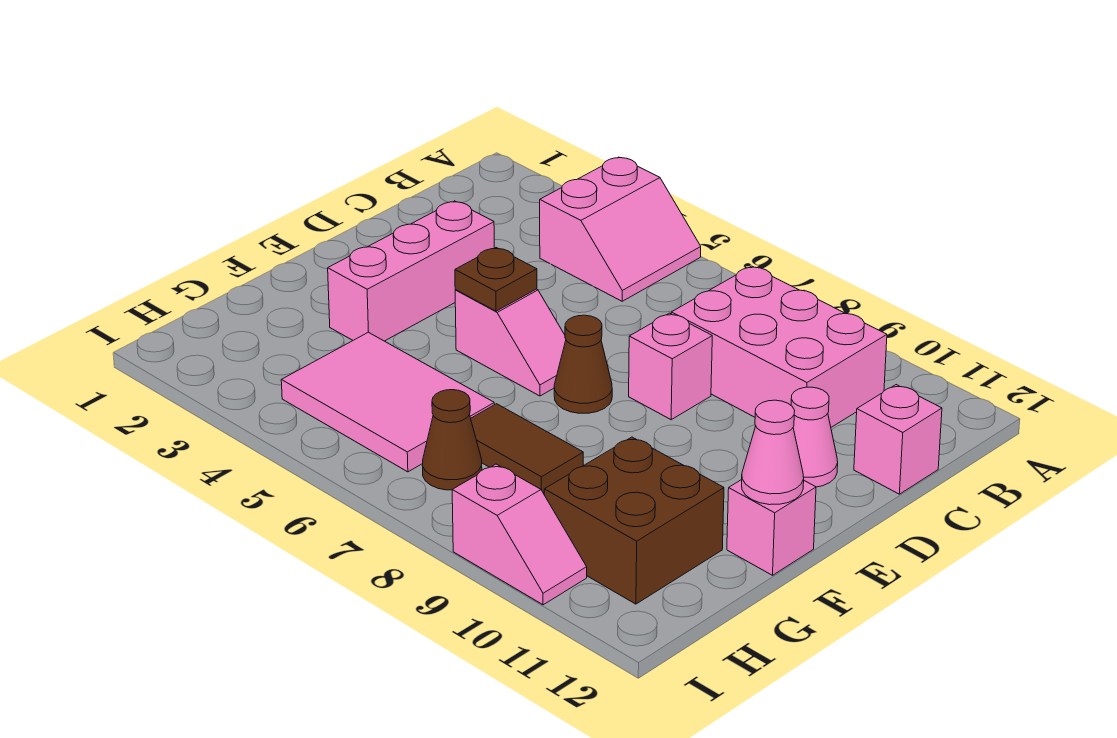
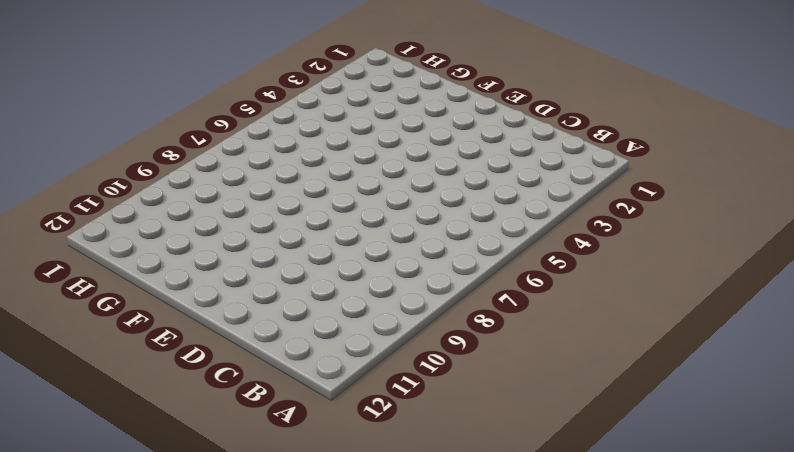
none -> pink slope A4:B5 level 1 top 4
none -> pink brick B8:C10 level 1
none -> pink brick C12 level 1

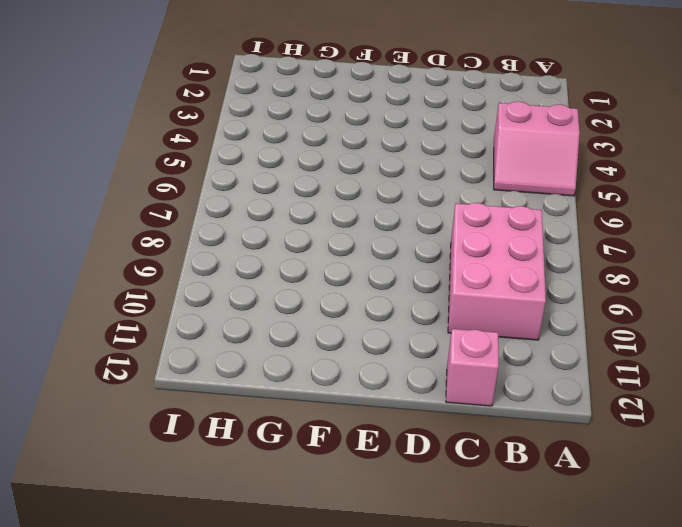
none -> pink brick D3:F3 level 1
none -> pink brick D8 level 1
none -> pink cone D11 level 1

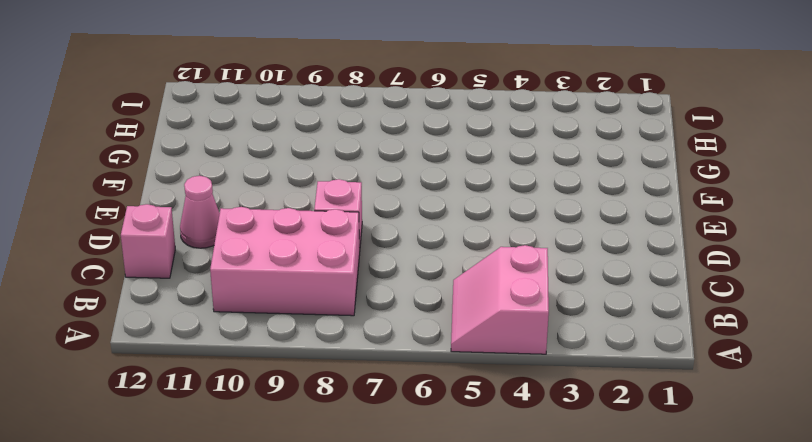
none -> pink brick D3:F3 level 1
none -> pink slope E5:E6 level 1 top 5
none -> brown cone E7 level 1

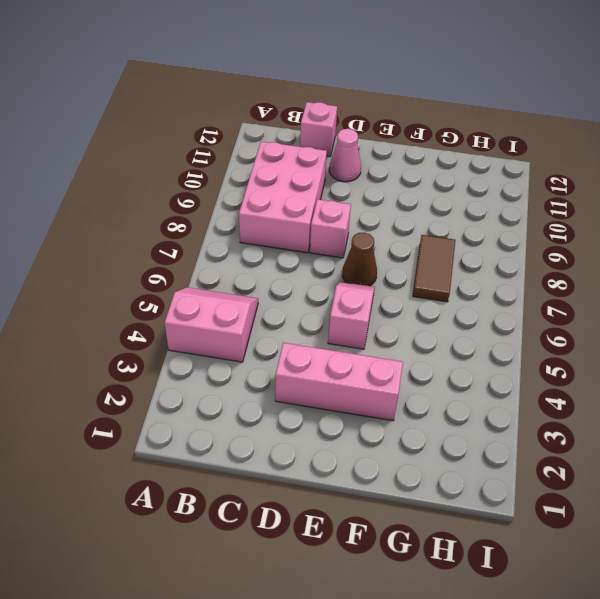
none -> pink brick F12 level 1
none -> pink tile G4:H6 level 1
none -> brown brick G10:H11 level 1

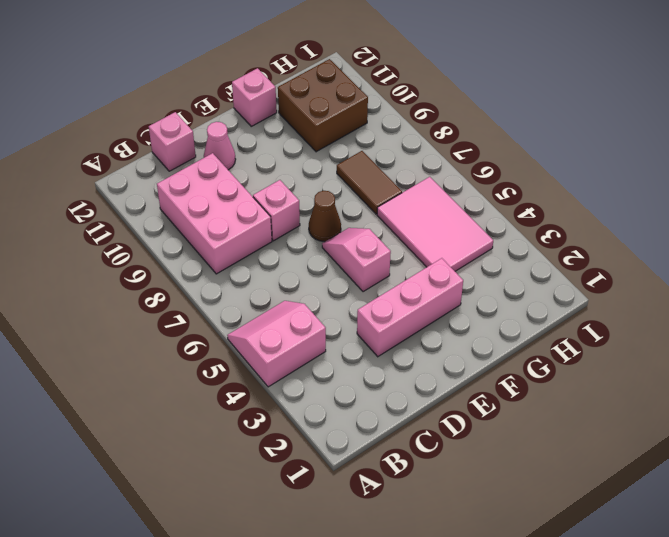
none -> brown cone H7 level 1
none -> pink slope I9:I10 level 1 top 9
none -> brown plate E5 level 2

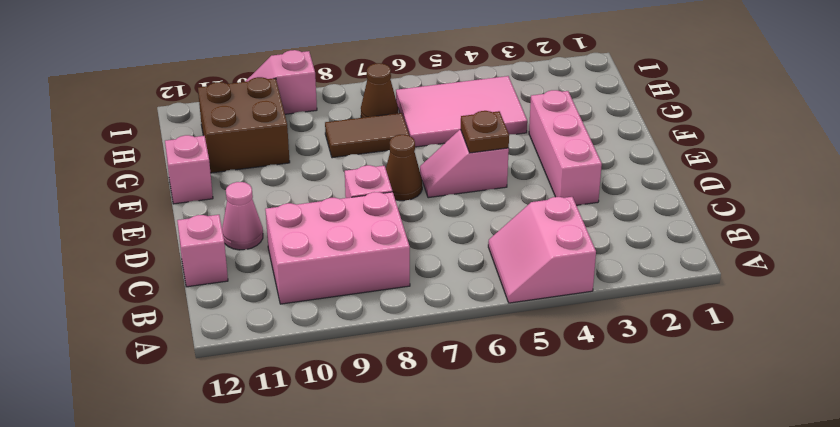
none -> pink cone F12 level 2

